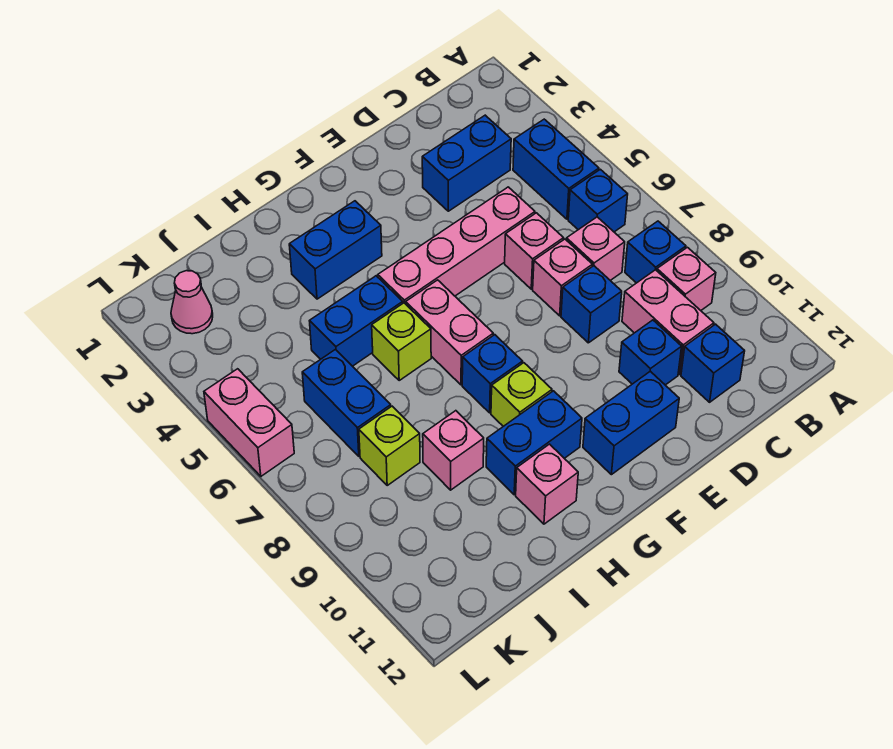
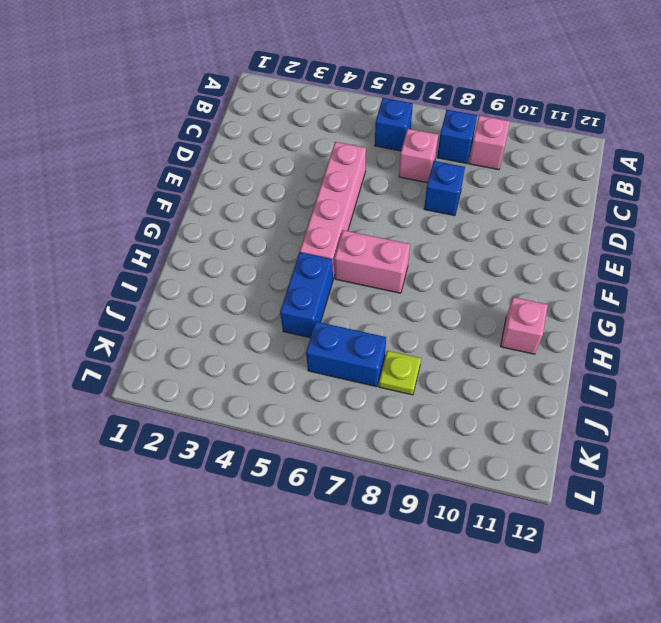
lime plate J8 level 1 -> lime brick J8 level 1
none -> blue brick B4:B5 level 1
none -> blue brick C3:D3 level 1
none -> pink brick C9:C10 level 1

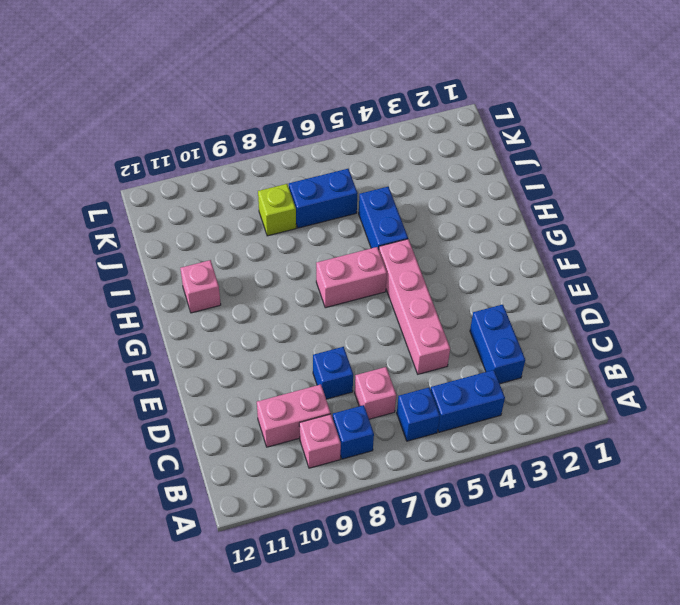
none -> blue brick C11 level 1
none -> pink brick D6 level 1
none -> pink brick D7 level 1

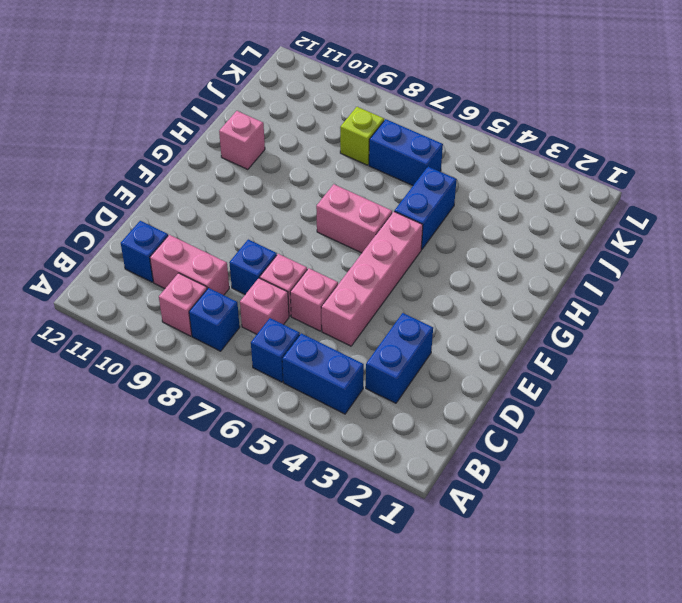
none -> blue brick D10 level 1
none -> blue brick E11:F11 level 1
none -> blue brick G3:H3 level 1

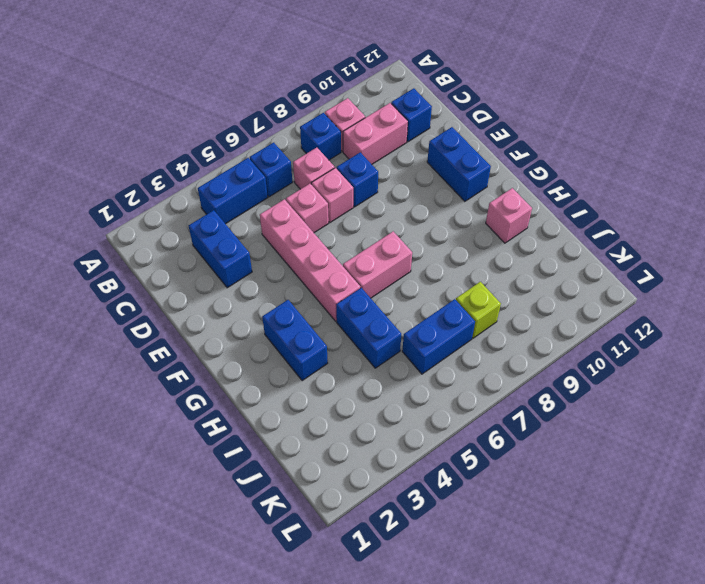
none -> blue brick D10 level 1
none -> blue brick G8 level 1
none -> lime brick G9 level 1

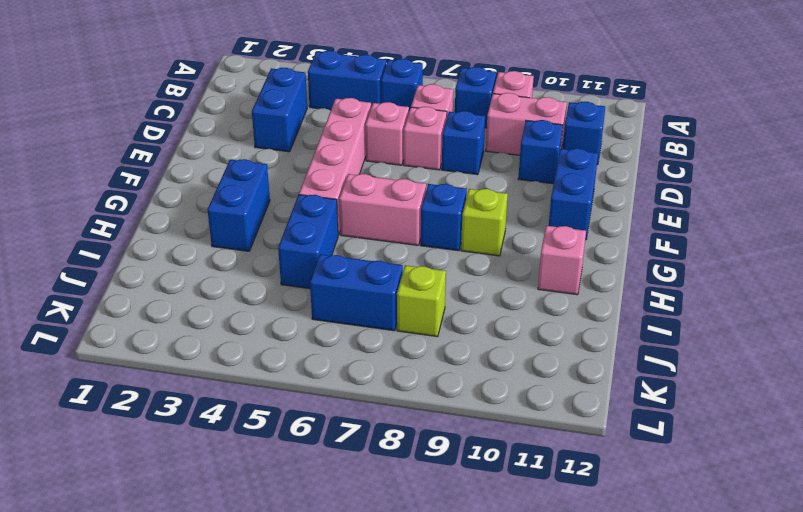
none -> blue brick G10:H10 level 1
none -> lime brick H6 level 1
none -> pink brick I9 level 1

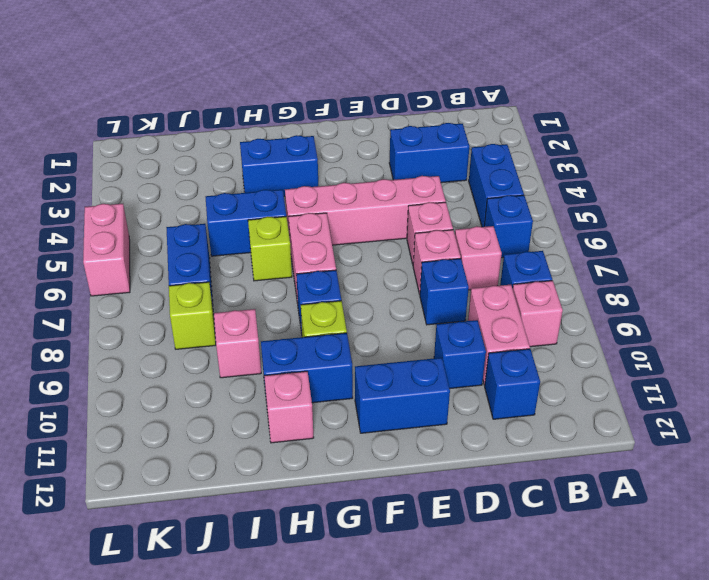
none -> pink cone K2 level 1

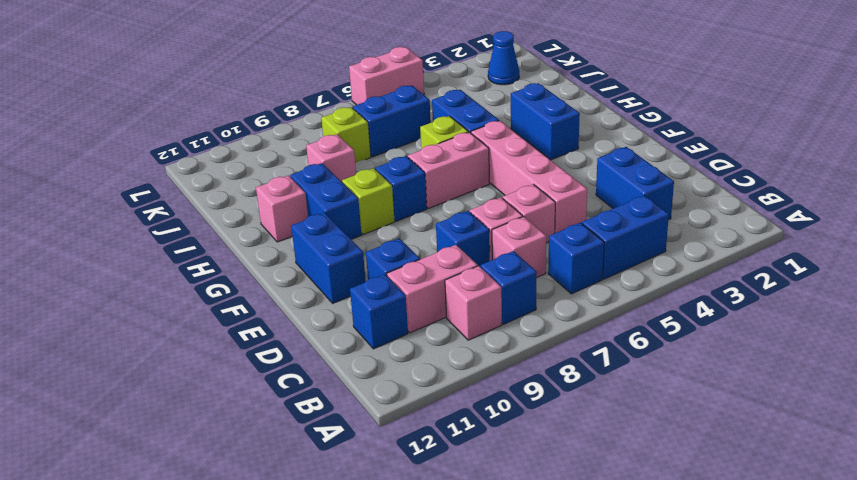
blue cone K2 level 1 -> pink cone K2 level 1

